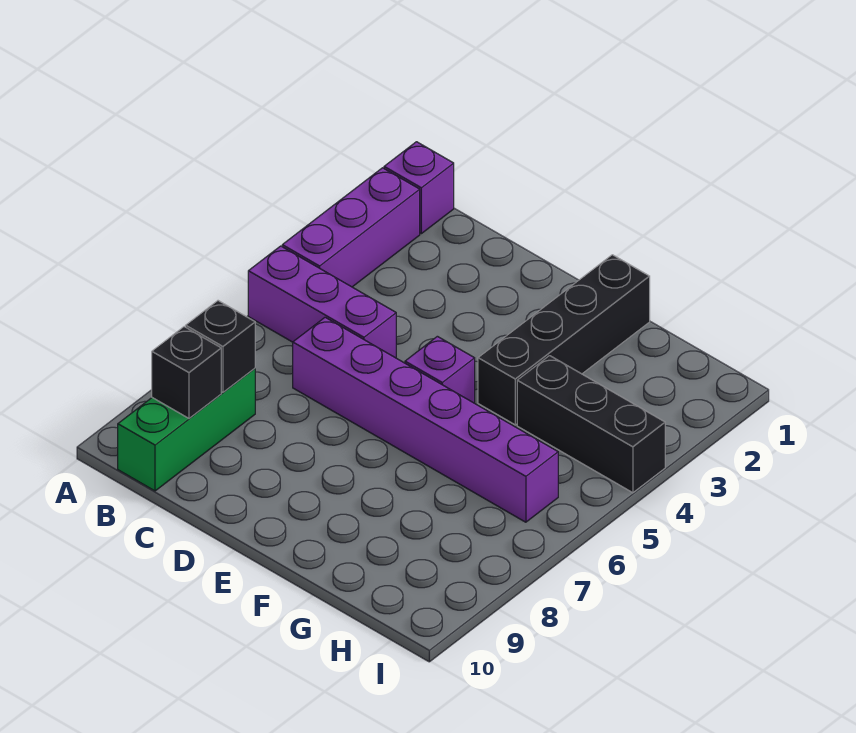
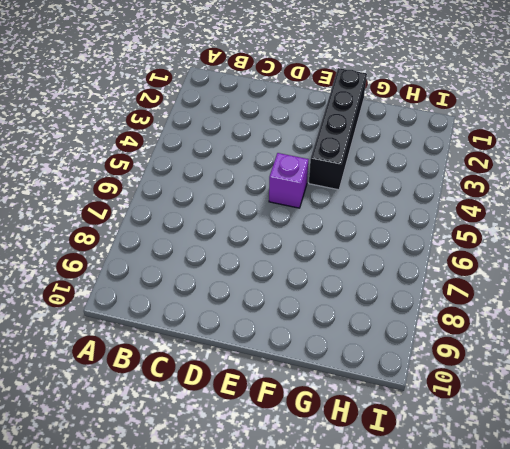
none -> purple brick A1 level 1
none -> purple brick A2:A4 level 1

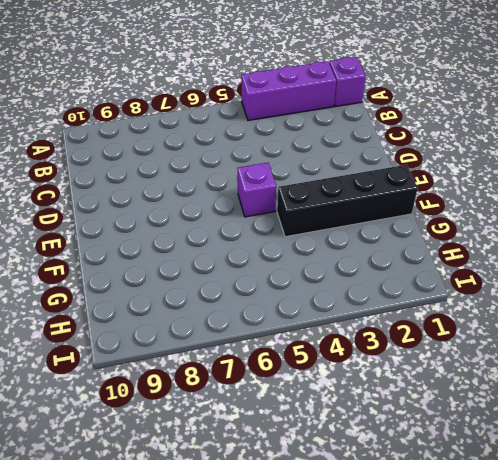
none -> purple brick A5:C5 level 1
none -> green brick B8:B10 level 1

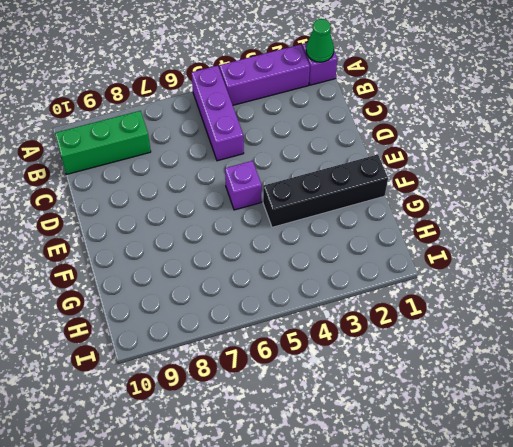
green cone A1 level 2 -> none
none -> purple brick C6:H6 level 1
none -> black brick G4:I4 level 1

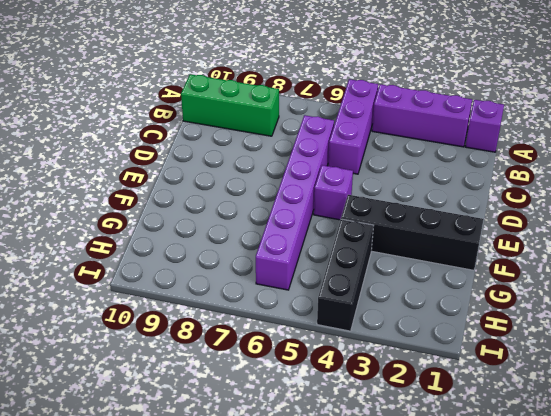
none -> black brick B8 level 2
none -> black brick B9 level 2

